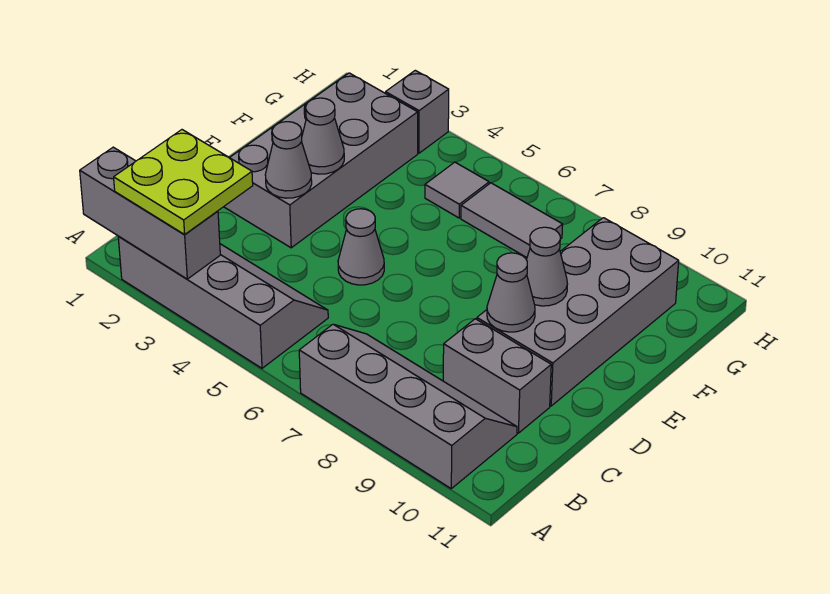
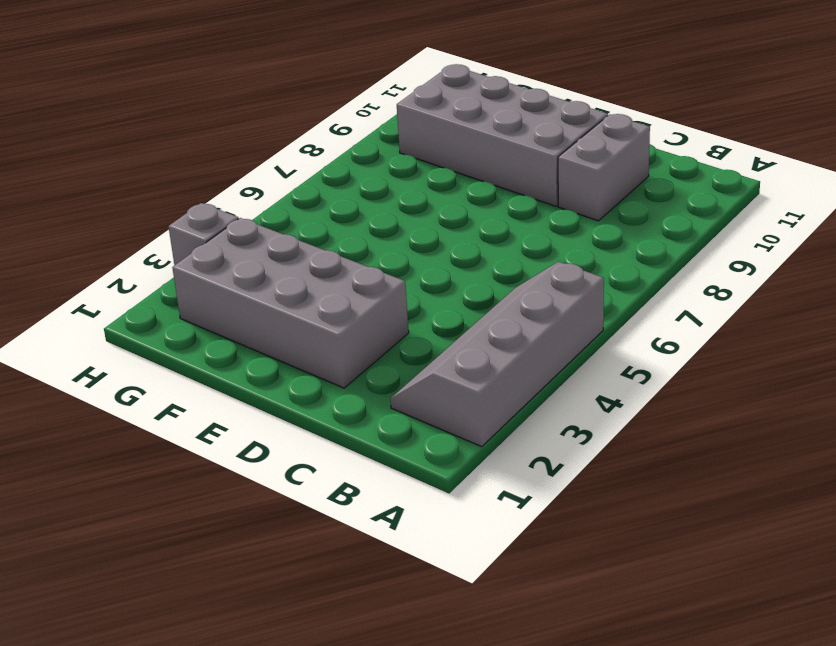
none -> grey slope A7:B10 level 1 top A
none -> grey cone D5 level 1
none -> grey tile G5 level 1

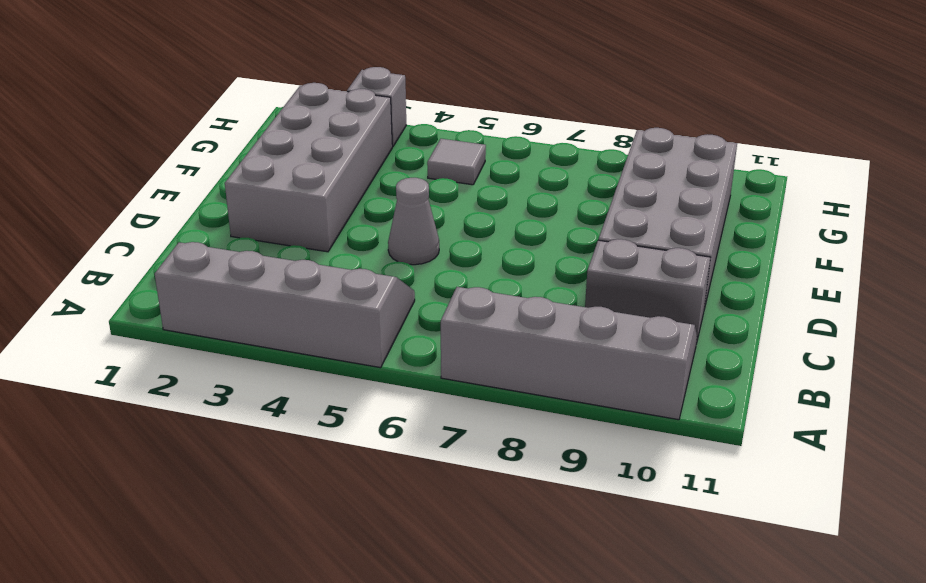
none -> grey tile G6:G7 level 1
none -> grey brick A1:A3 level 2
none -> grey cone D3 level 2

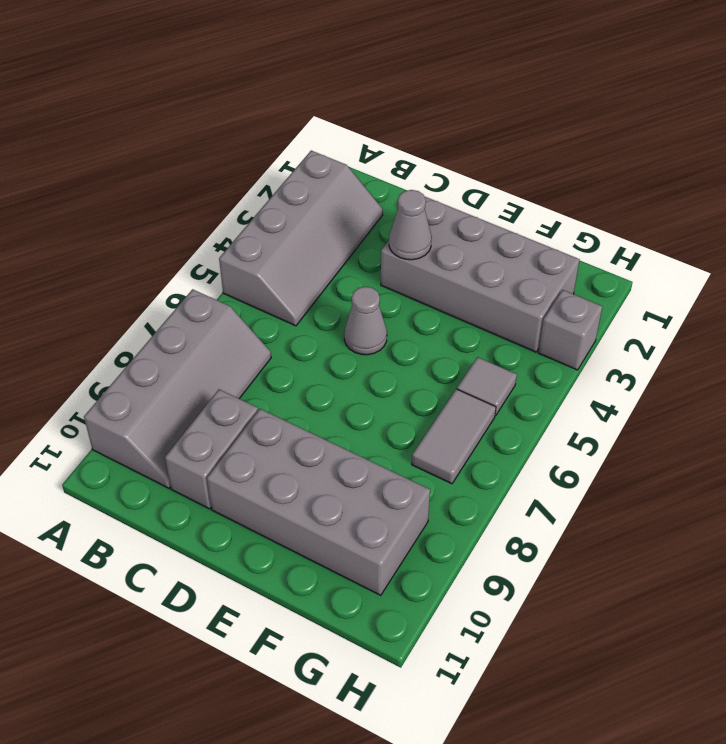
none -> grey brick A1:A3 level 2
none -> grey cone D9 level 2
none -> grey cone E3 level 2

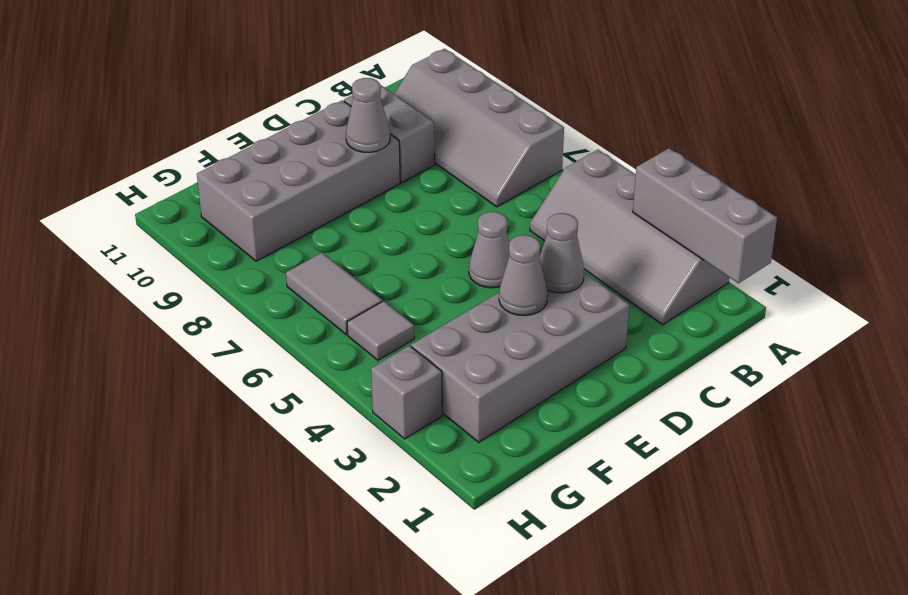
none -> grey cone E9 level 2
none -> lime plate A2:B3 level 3

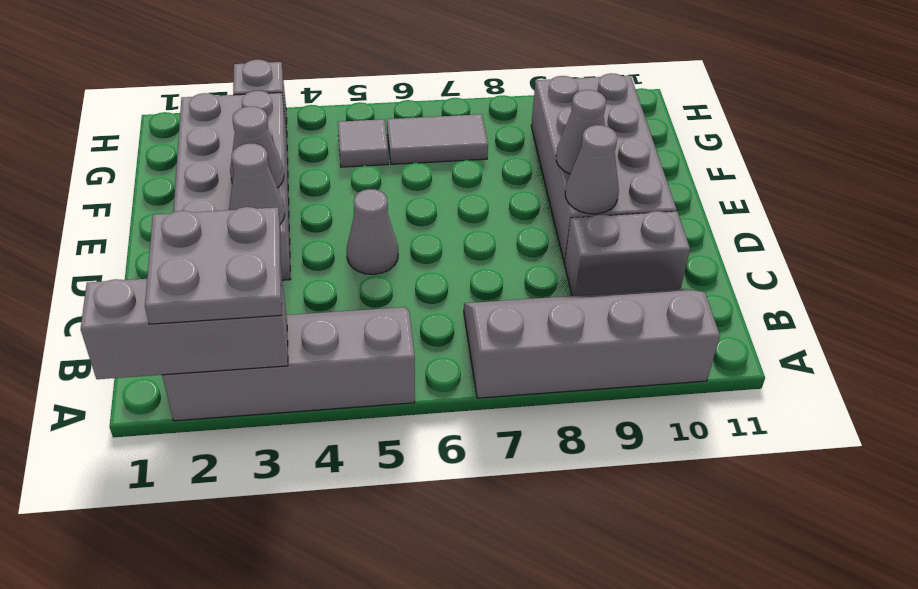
grey plate A2:B3 level 3 -> lime plate A2:B3 level 3

